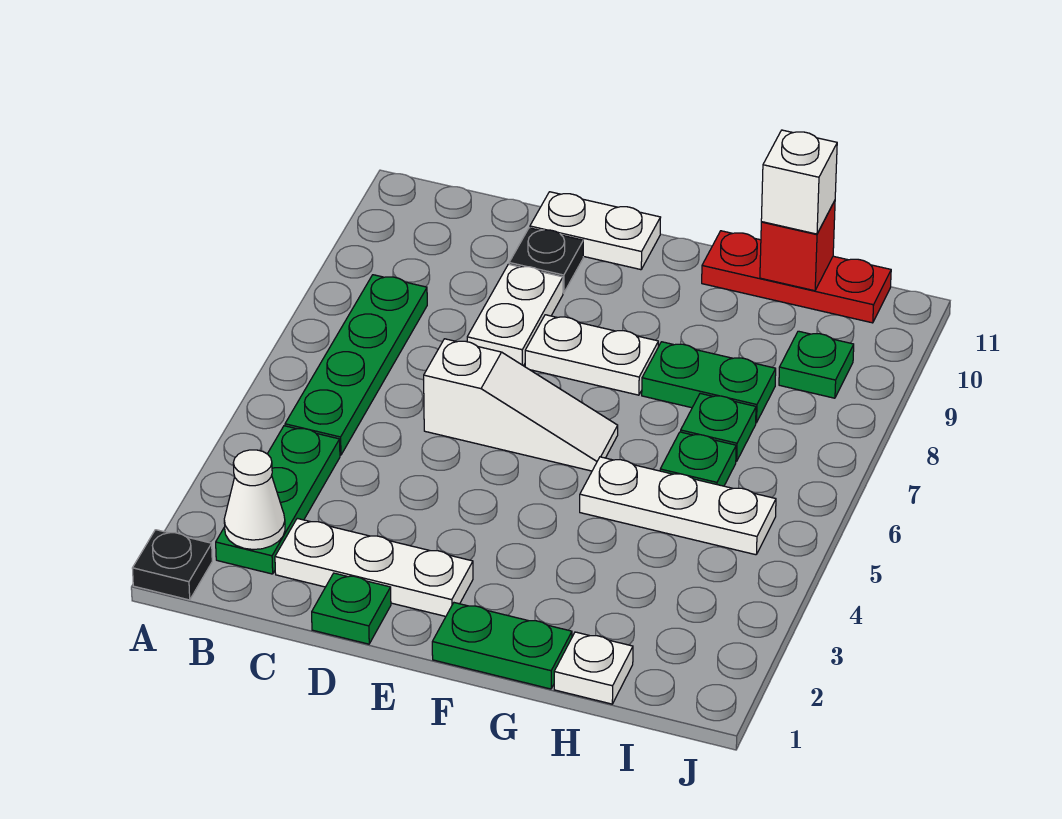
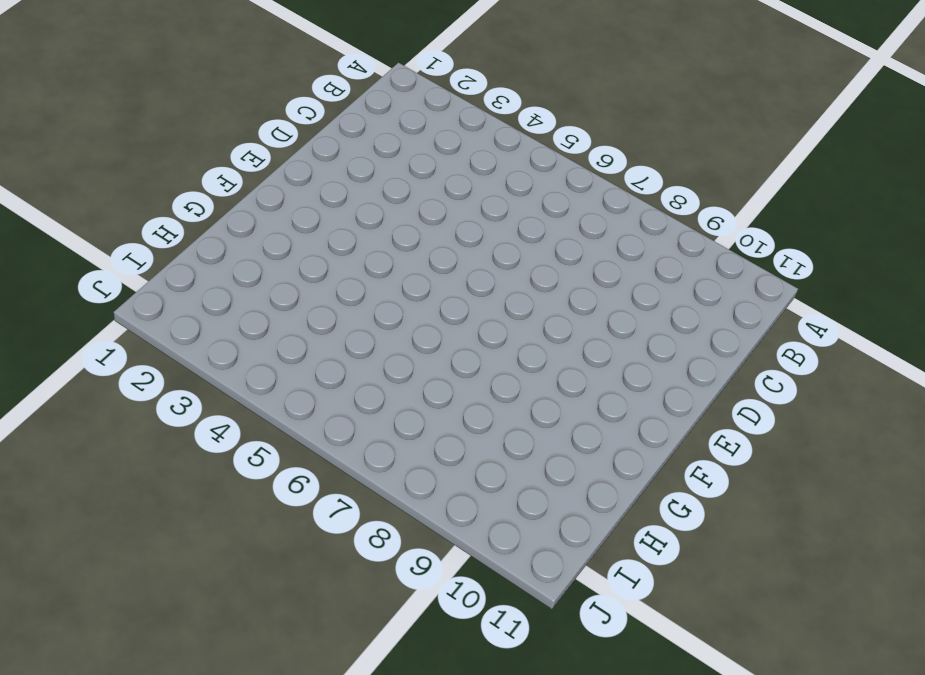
none -> black plate A1 level 1
none -> green plate B2:B4 level 1
none -> green plate B5:B8 level 1

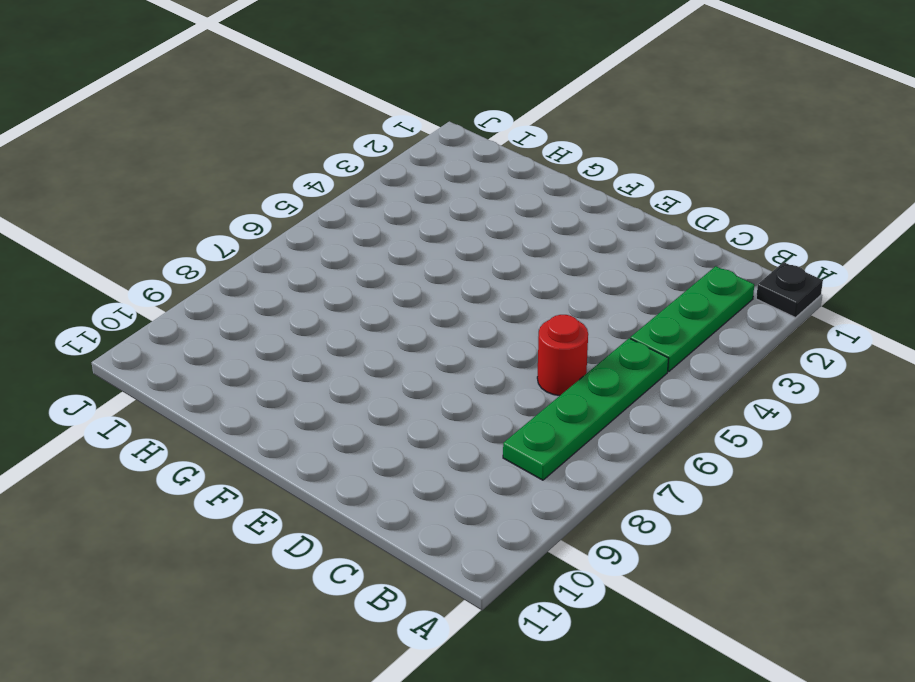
red round brick C6 level 1 -> none
none -> white plate C2:E2 level 1
none -> green plate D1 level 1
none -> white slope D6:F6 level 1 top D

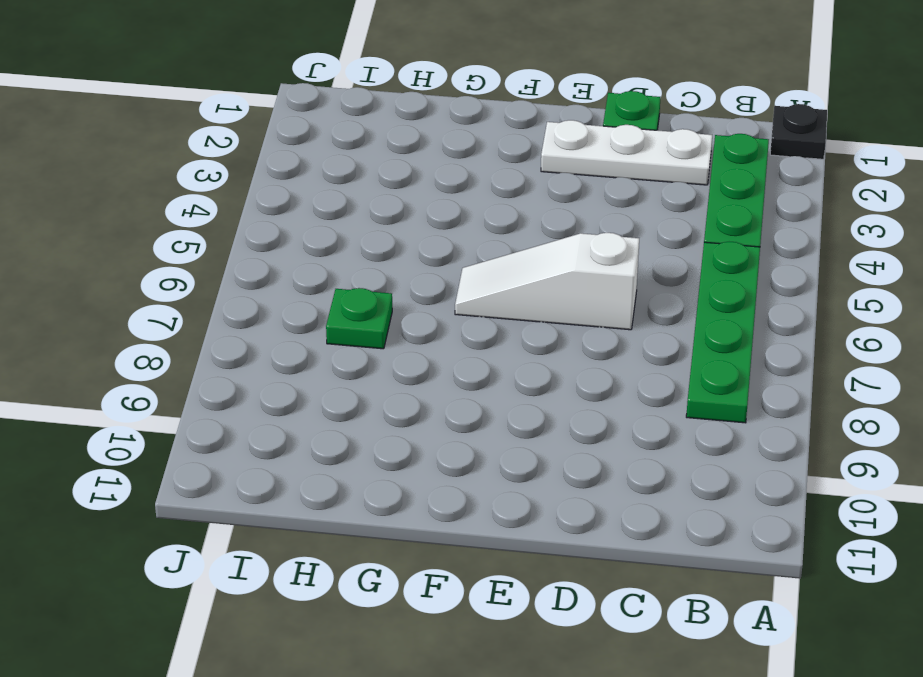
none -> white plate D8:D9 level 1
none -> black plate D10 level 1
none -> white plate D11:E11 level 1

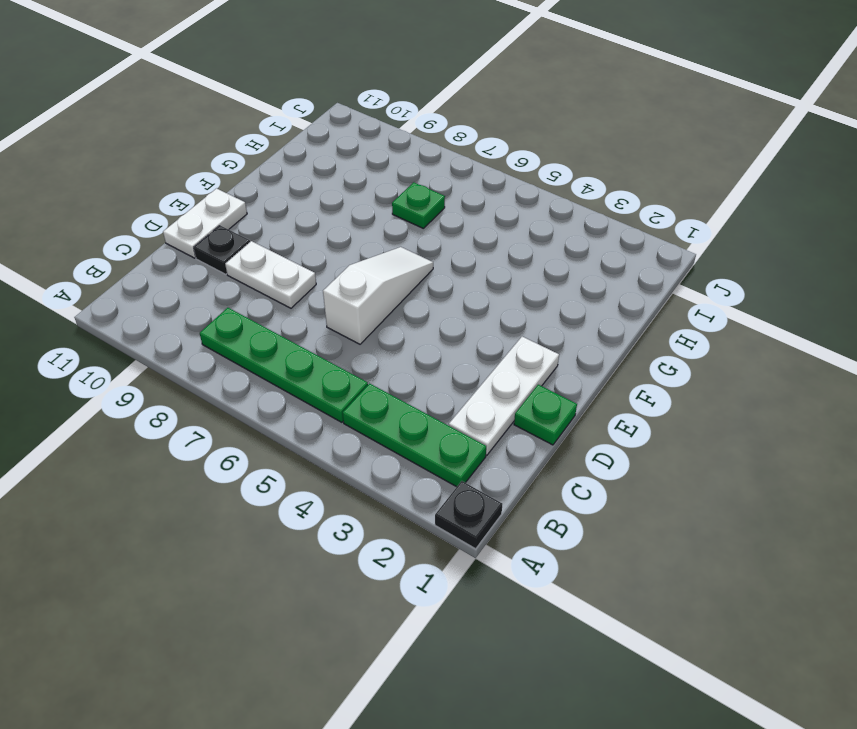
none -> white plate E8:F8 level 1
none -> green plate F1:G1 level 1
none -> white plate G5:I5 level 1

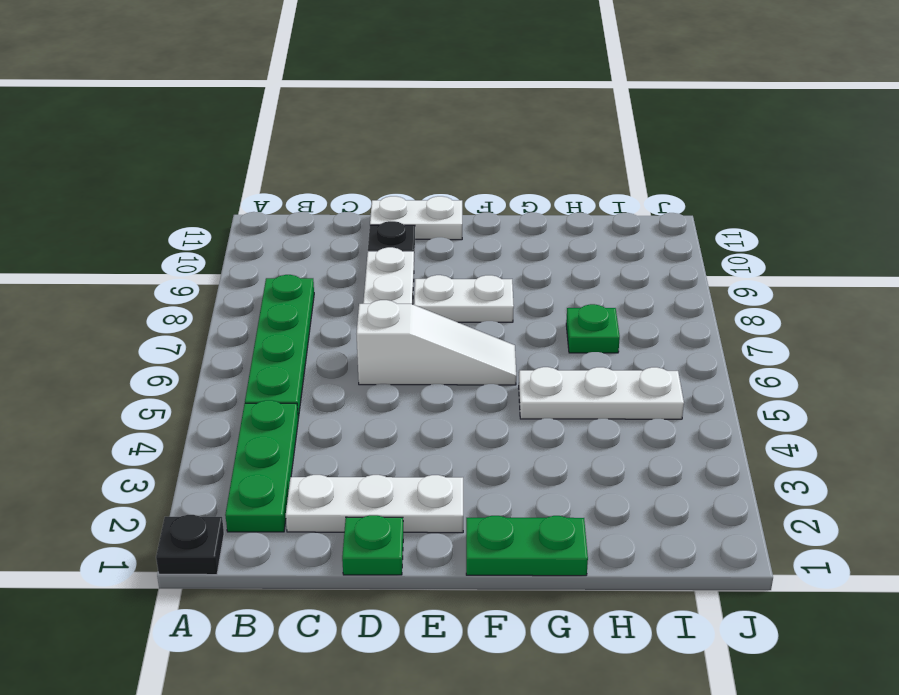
none -> green plate G8:H8 level 1
none -> red plate G11:I11 level 1
none -> white plate H1 level 1

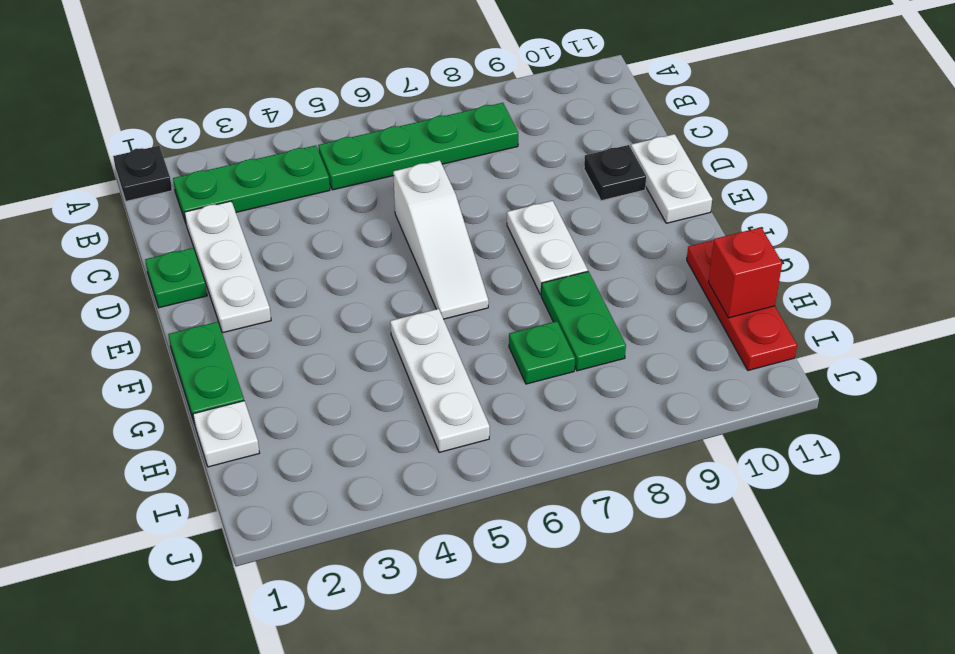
none -> white plate D8:D9 level 1
none -> green plate H6 level 1
none -> green plate I9 level 1

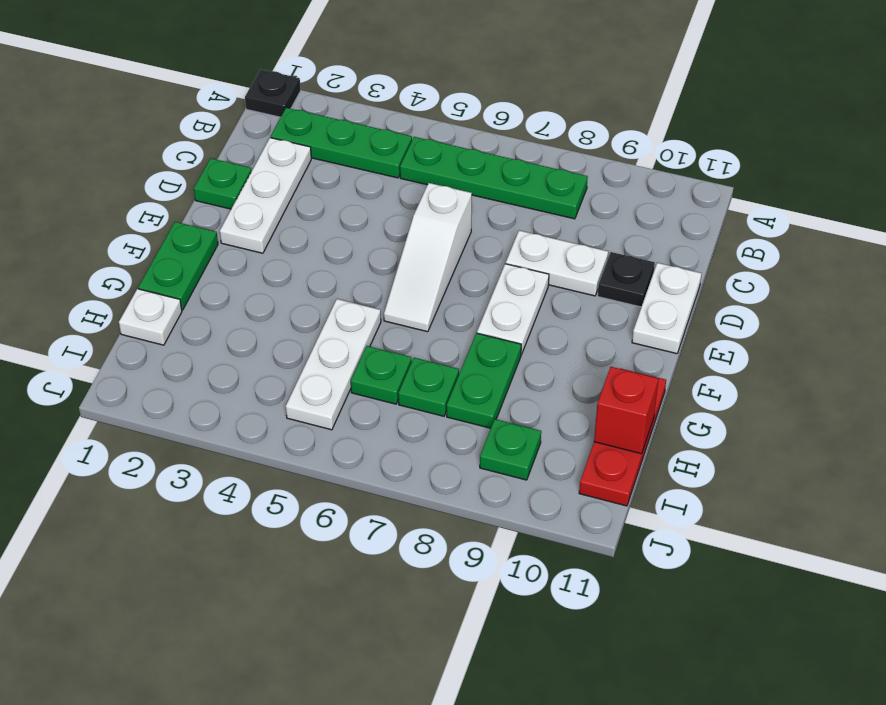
none -> white cone B2 level 2
none -> white brick H11 level 3

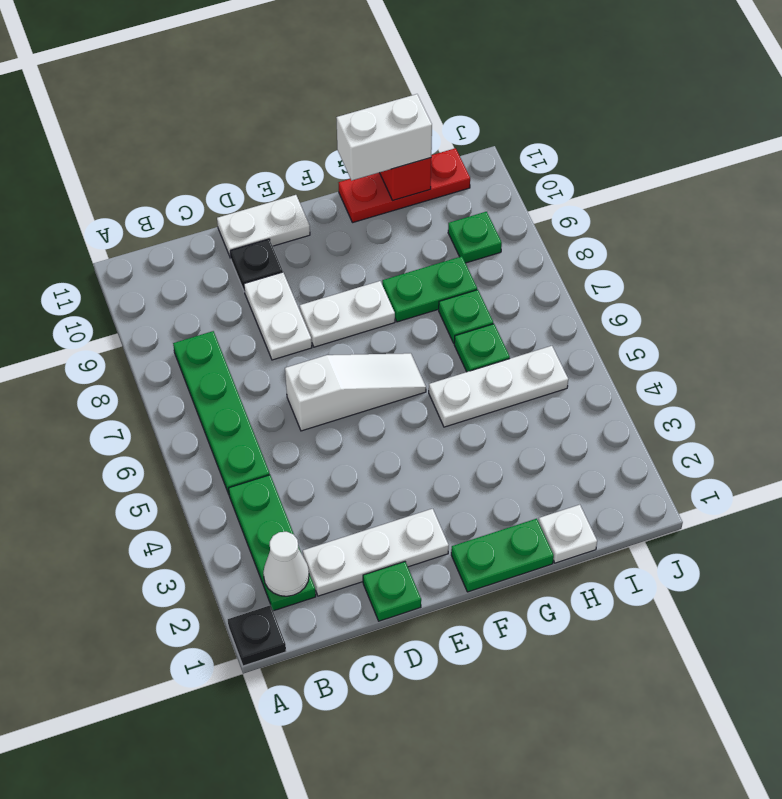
white brick G11:H11 level 3 -> white brick H11 level 3

